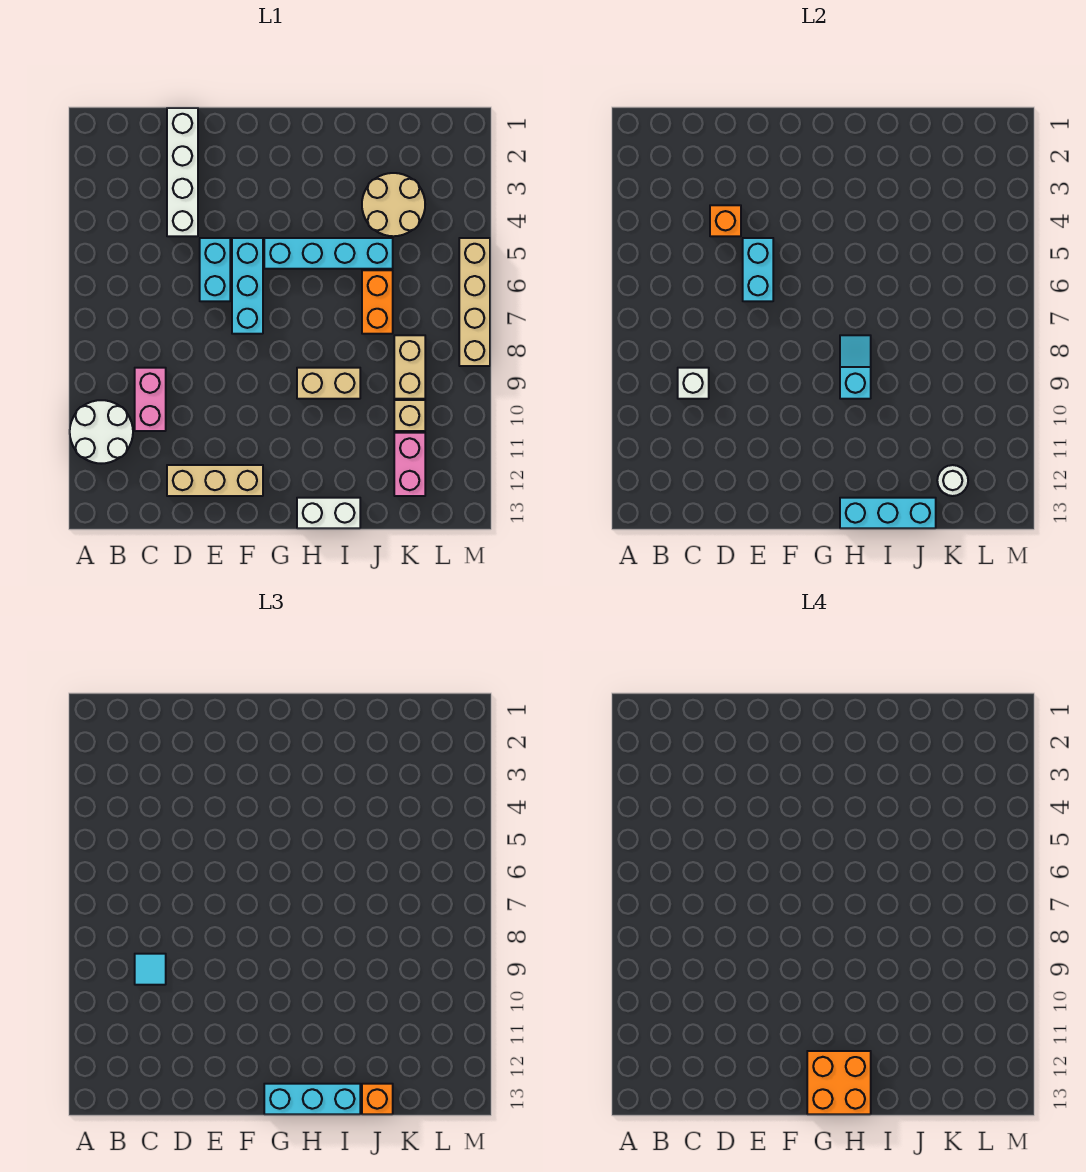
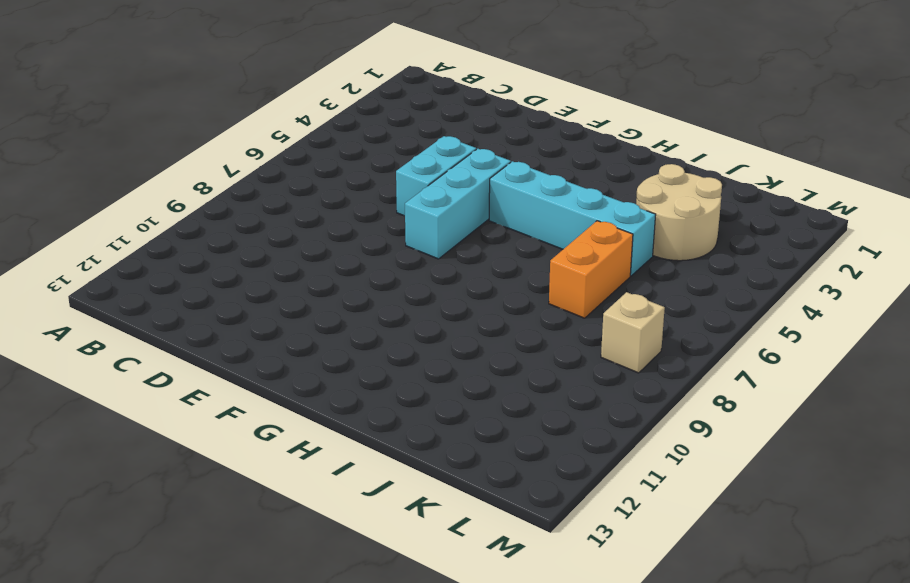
tan brick L8 level 1 -> tan brick K10 level 1
none -> white round brick A10:B11 level 1
none -> pink brick C9:C10 level 1
none -> white brick D1:D4 level 1

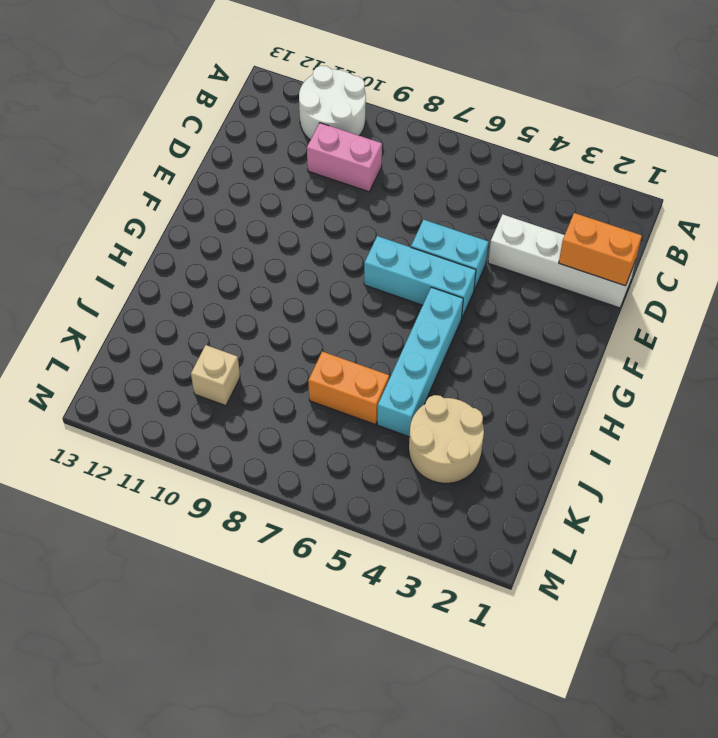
orange brick D1:D2 level 2 -> none
none -> tan brick D12:F12 level 1
none -> tan brick H9:I9 level 1
none -> white brick H13:I13 level 1

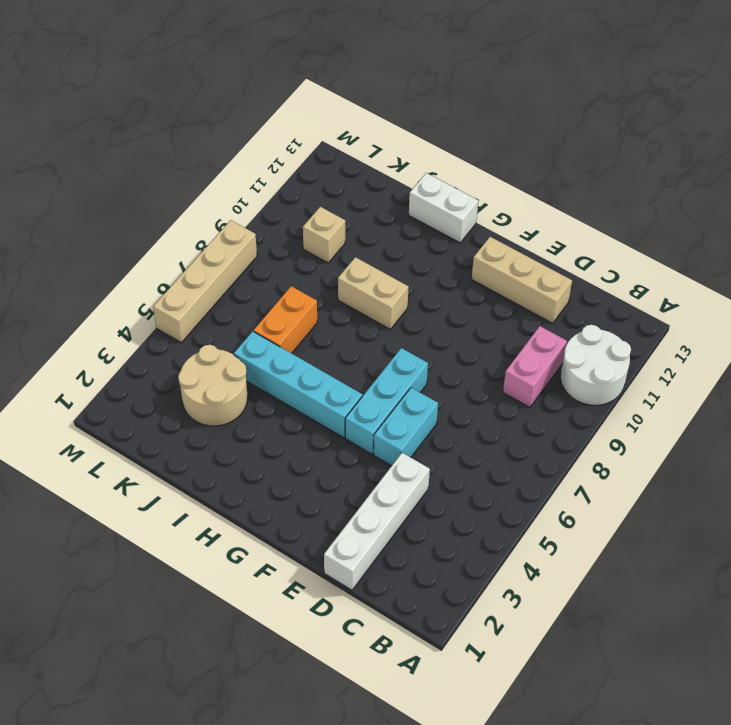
none -> tan brick K8:K9 level 1
none -> pink brick K11:K12 level 1
none -> white brick C9 level 2

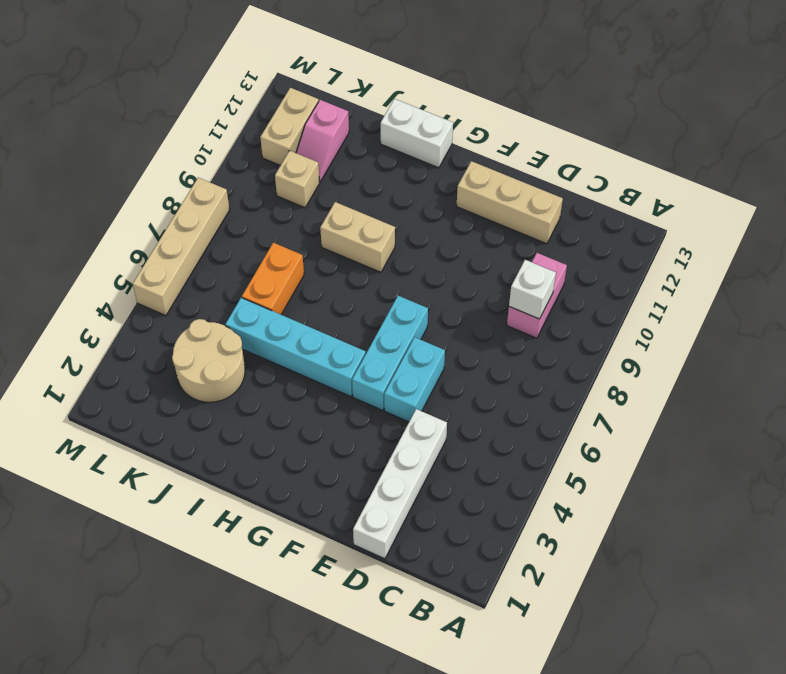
pink slope K11:K12 level 1 top 12 -> pink brick K11:K12 level 1
tan brick L11:L12 level 1 -> tan brick K8:K9 level 1
none -> white round brick A10:B11 level 1
none -> orange brick D4 level 2
none -> cyan brick E5:E6 level 2

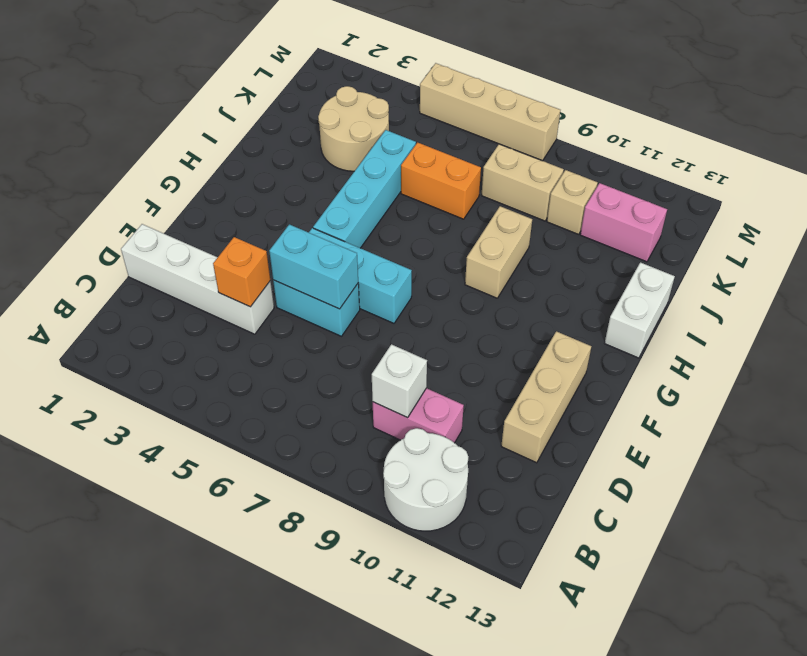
none -> cyan slope H8:H9 level 2 top 9
none -> cyan brick H13:J13 level 2
none -> white round brick K12 level 2

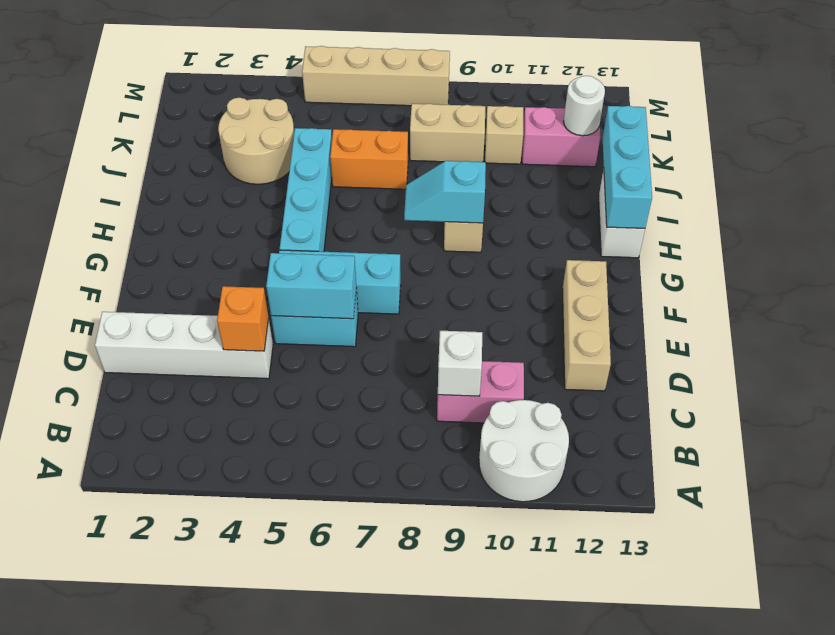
none -> cyan tile C9 level 3
none -> cyan brick G13:I13 level 3
none -> orange brick J13 level 3

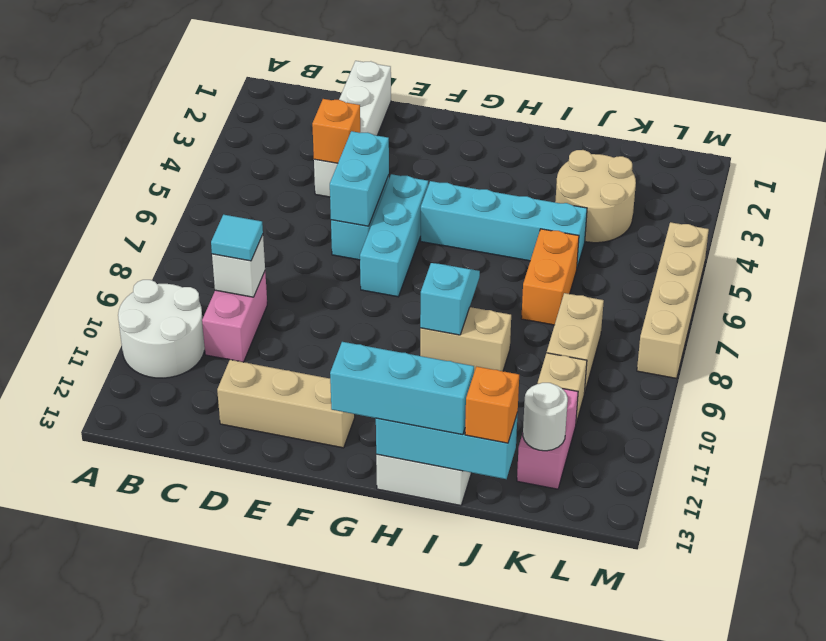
none -> orange brick G12:H13 level 4

